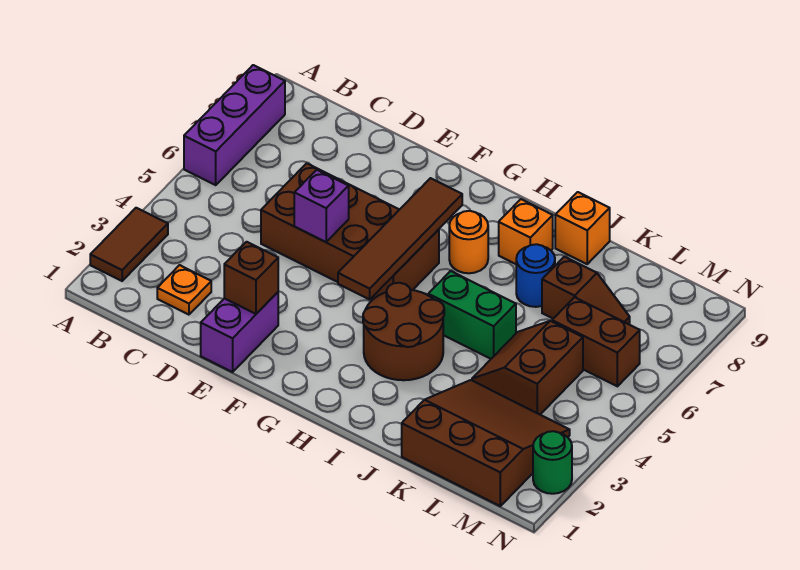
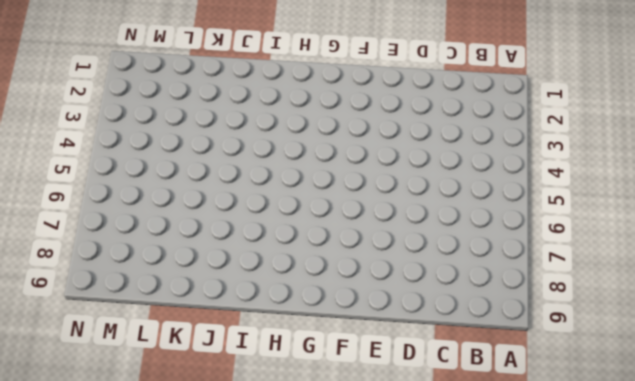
none -> brown tile A2:A3 level 1
none -> purple brick A6:A8 level 1
none -> orange plate C2 level 1

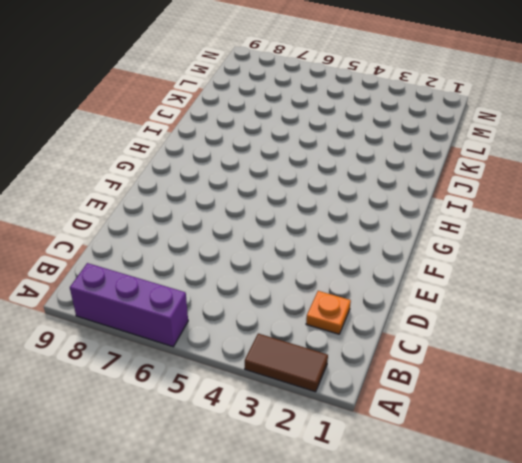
none -> brown brick D5:G6 level 1
none -> purple brick E1:E2 level 1
none -> brown round brick H3:I4 level 1

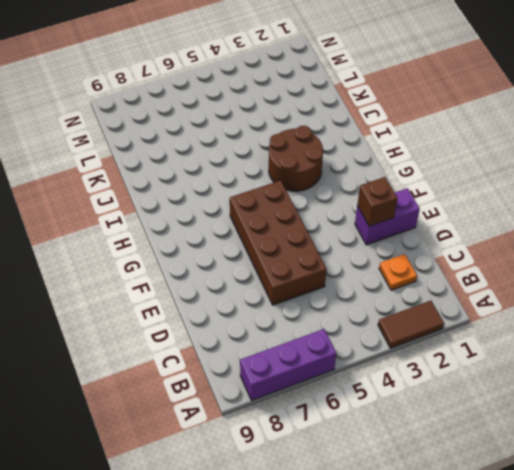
none -> orange round brick H7 level 1
none -> green brick I5:J5 level 1
none -> orange brick I8 level 1

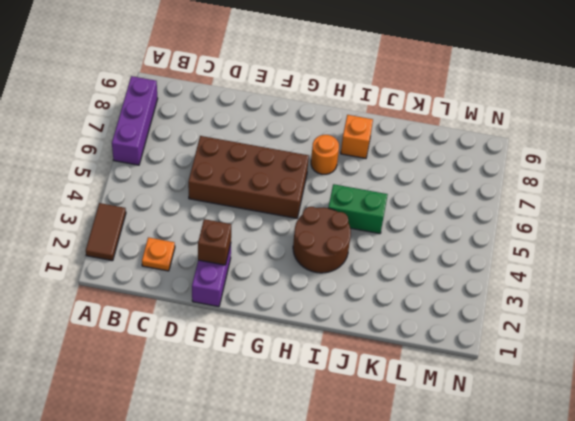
none -> blue round brick J7 level 1
none -> orange brick J9 level 1
none -> brown slope K1:M3 level 1 top 1

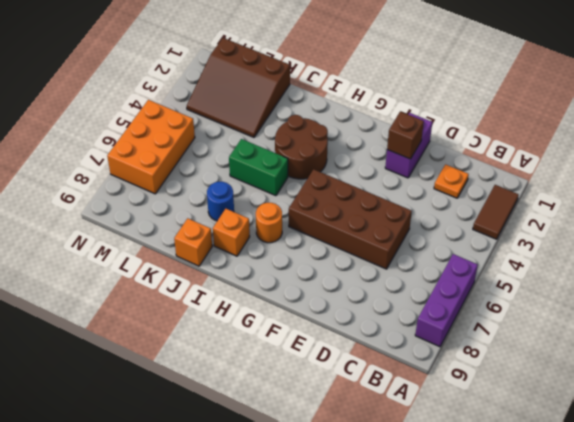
orange brick M5:N7 level 1 -> brown brick L6:M6 level 1
none -> brown slope K4:L5 level 1 top L
none -> brown slope K7:L7 level 1 top K
none -> green round brick N2 level 1

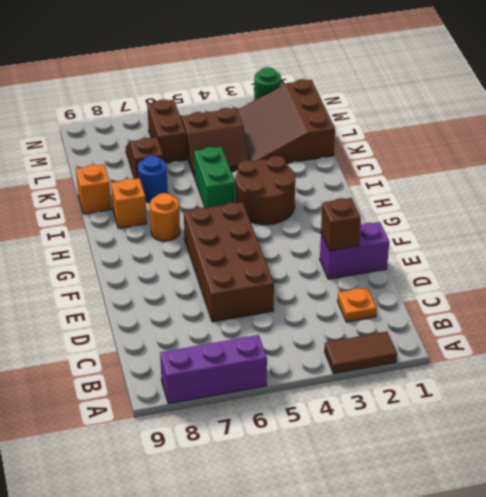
none -> purple brick E5 level 2
none -> brown tile G4:G7 level 2

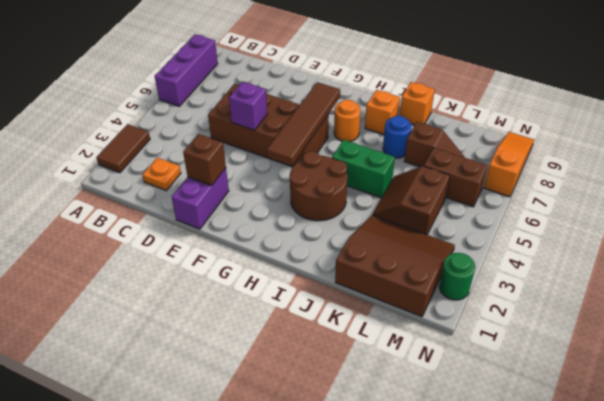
orange slope N7:N9 level 1 top 7 -> none

